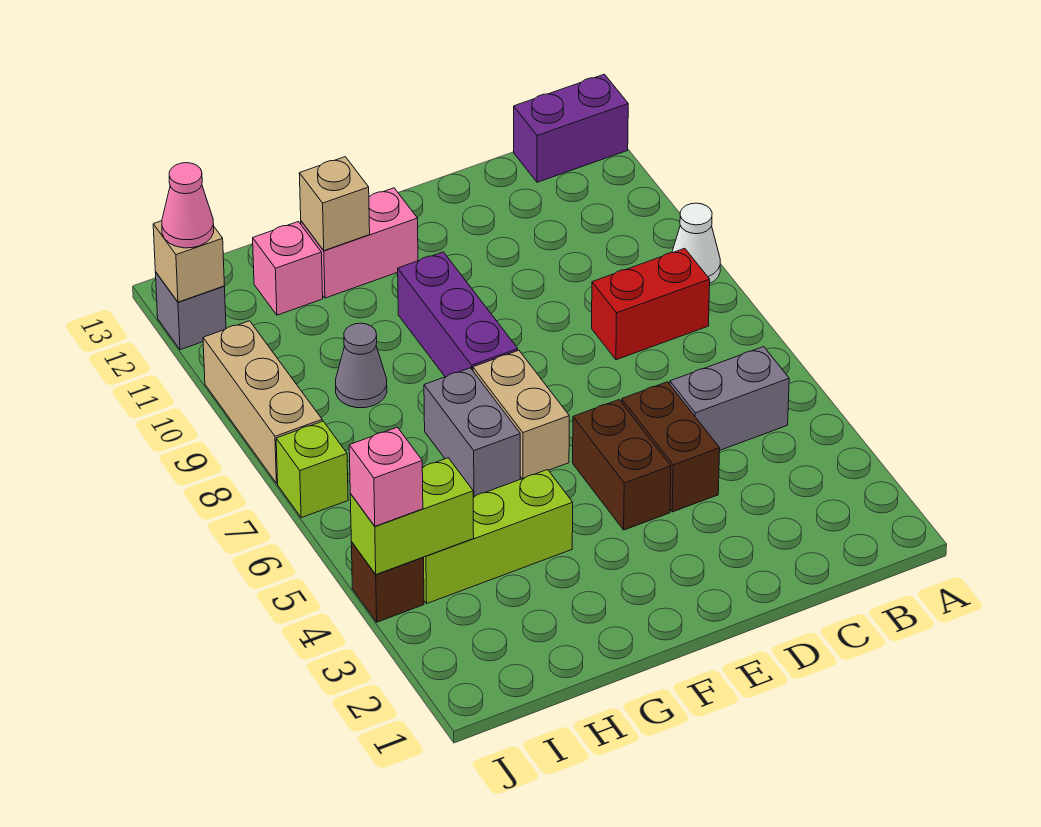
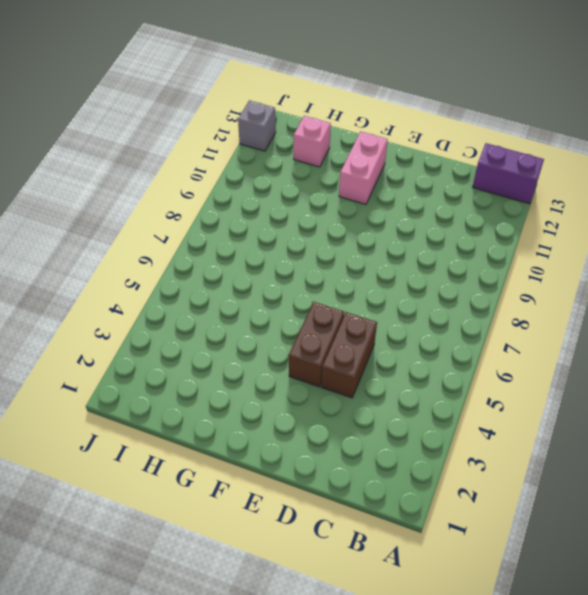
pink brick F11:F12 level 1 -> pink brick F12:G12 level 1
none -> white cone A9 level 1
none -> grey brick B5:C5 level 1
none -> red brick B8:C8 level 1

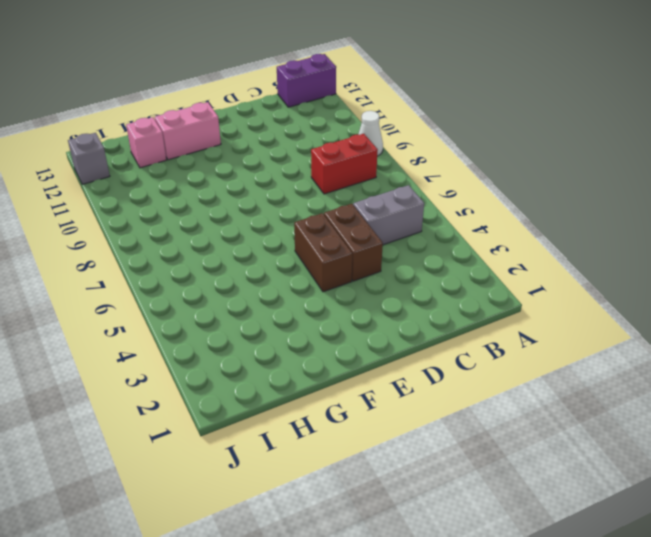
none -> tan brick F6:F7 level 1
none -> purple brick F8:F10 level 1
none -> lime brick G4:I4 level 1

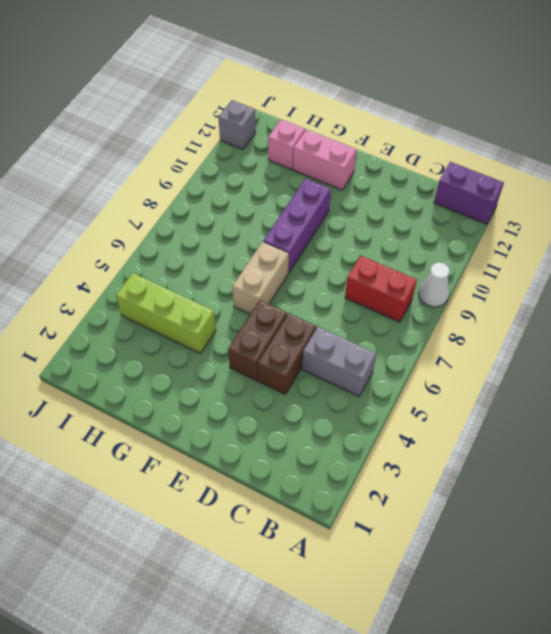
none -> grey brick G6:G7 level 1
none -> grey cone H9 level 1
none -> brown brick J4 level 1

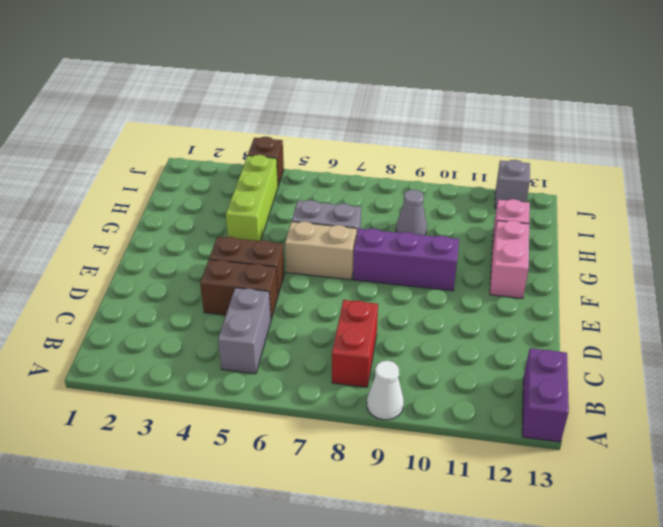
none -> lime brick J7 level 1
none -> tan brick J8:J10 level 1
none -> tan brick G12 level 2

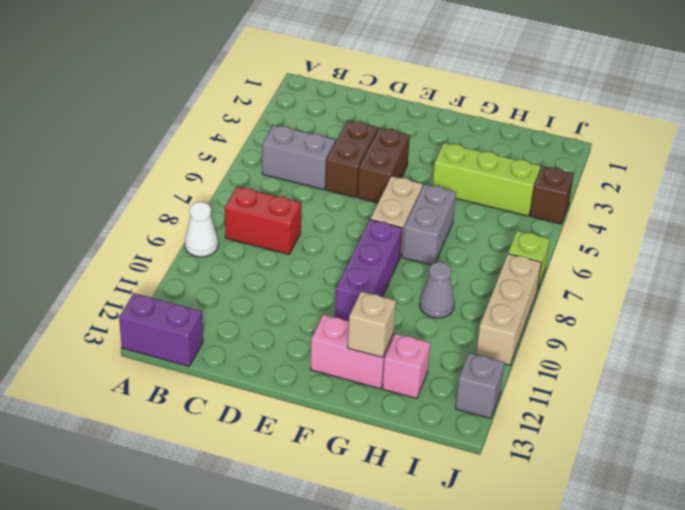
none -> lime brick I4:J4 level 2
none -> tan brick J12 level 2
none -> pink brick J4 level 3

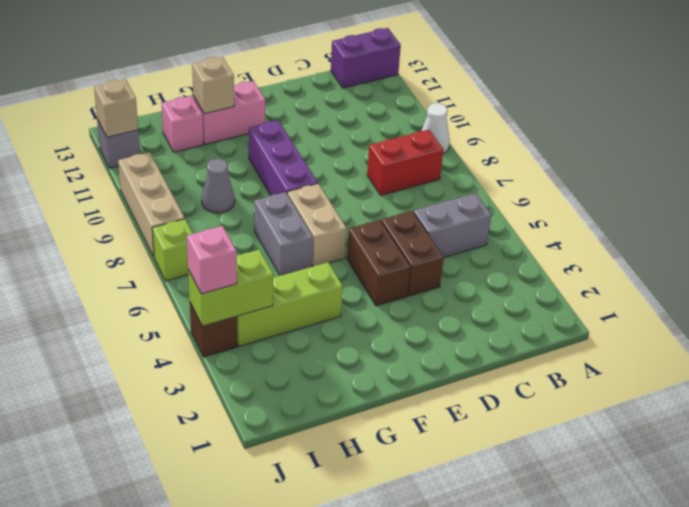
none -> pink cone J12 level 3

